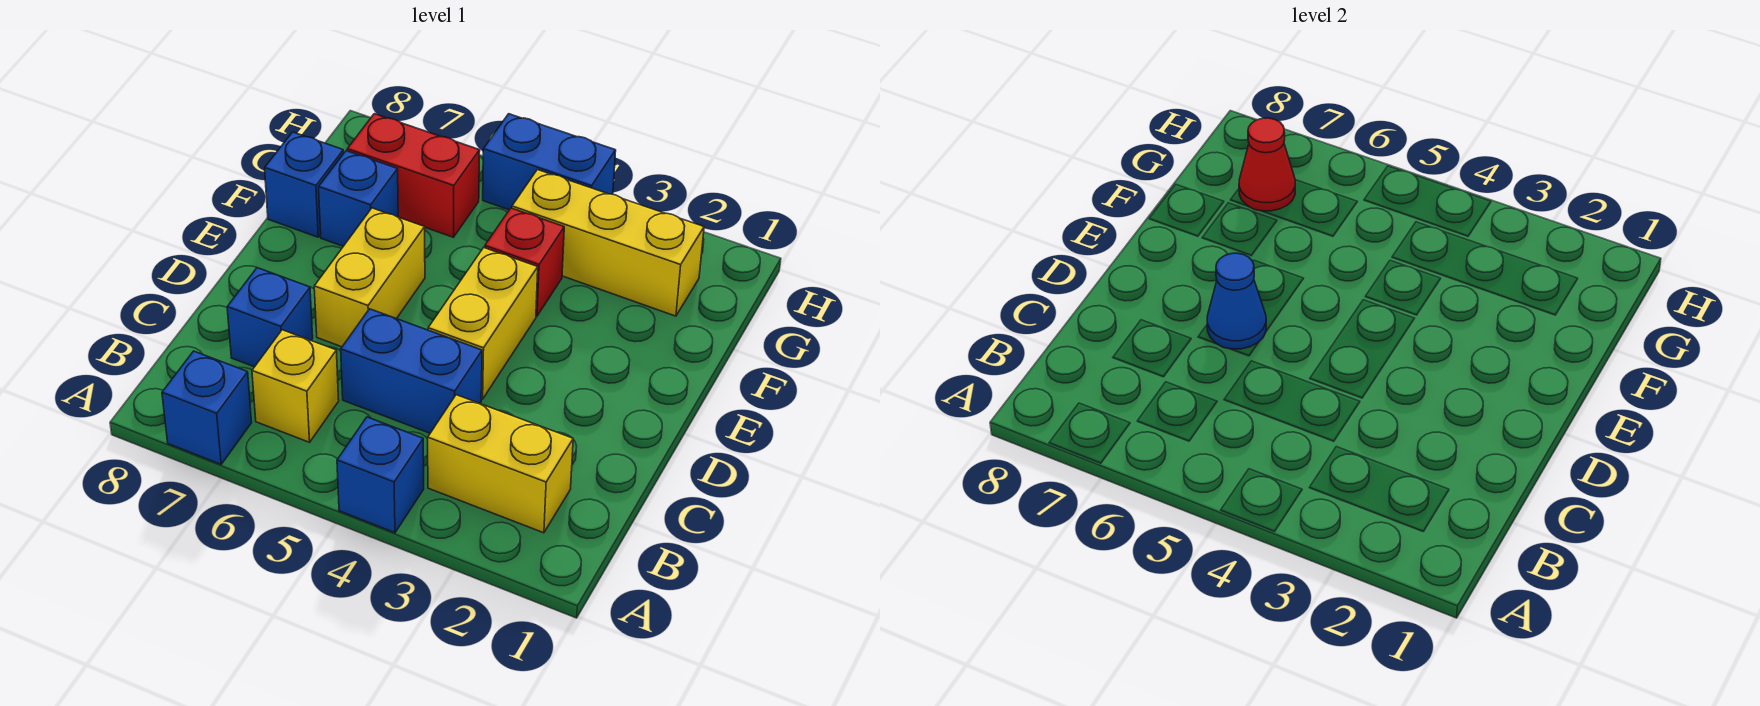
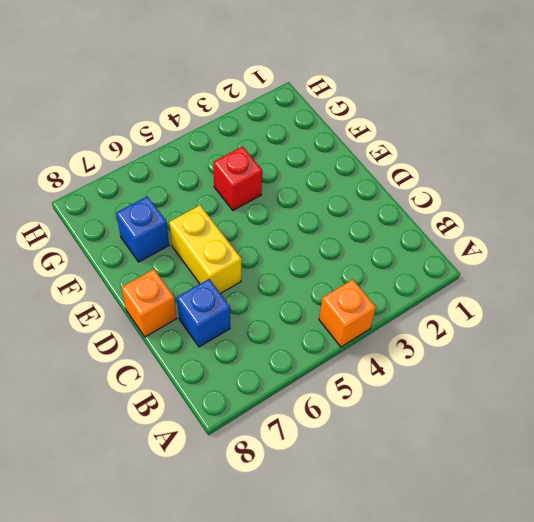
orange brick A4 level 1 -> blue brick A4 level 1
orange brick D8 level 1 -> none
none -> blue brick A7 level 1
none -> yellow brick B2:B3 level 1
none -> yellow brick B6 level 1

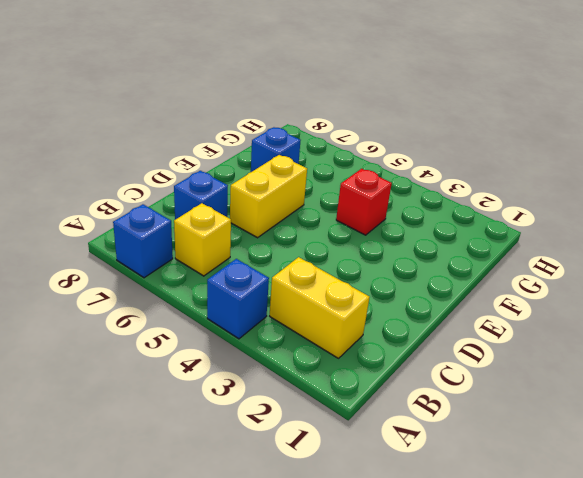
none -> blue brick C4:C5 level 1
none -> yellow brick D4:E4 level 1
none -> blue brick F8 level 1

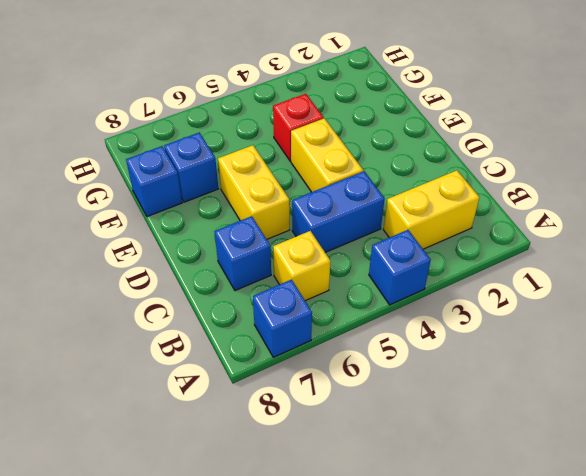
none -> yellow brick G2:G4 level 1
none -> red brick G6:G7 level 1
none -> blue brick H4:H5 level 1

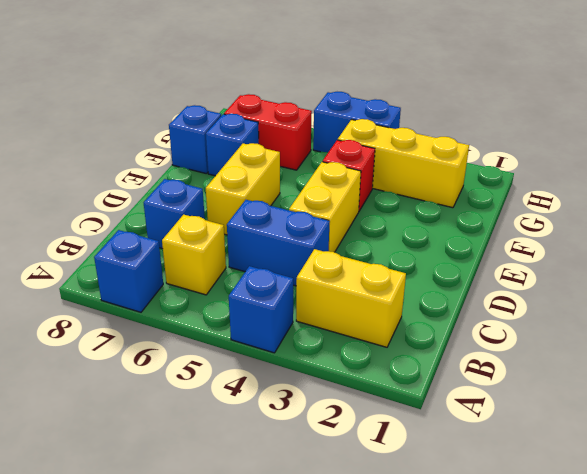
none -> blue cone D6 level 2
none -> red cone G7 level 2

